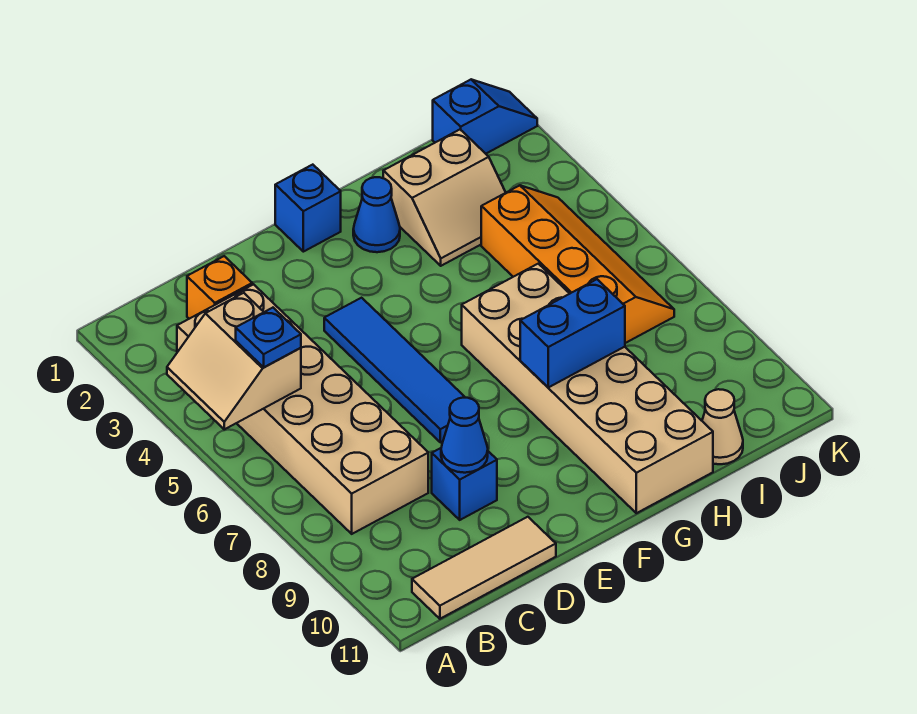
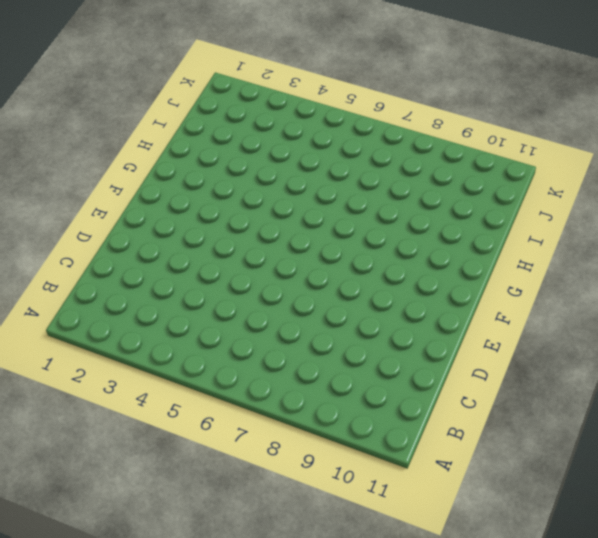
none -> tan brick B3:C8 level 1
none -> tan tile B11:D11 level 1
none -> orange brick C2 level 1

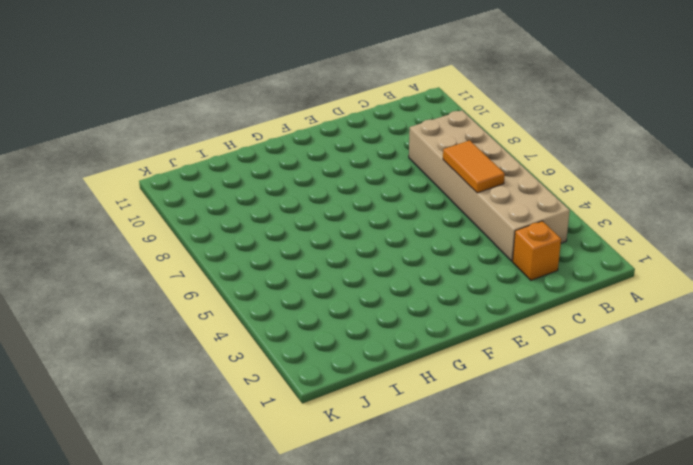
orange tile C5:C6 level 2 -> none
none -> tan tile B11:D11 level 1
none -> blue brick D9 level 1
none -> blue tile E4:E7 level 1

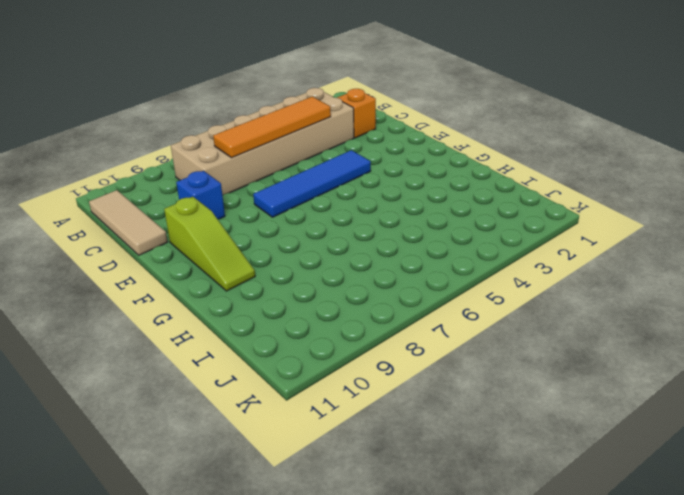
orange tile C4:C7 level 2 -> none
lime slope E10:G10 level 1 top E -> tan brick G6:H11 level 1
none -> blue brick F1 level 1
none -> blue cone G2 level 1
none -> tan slope H2:I3 level 1 top 2

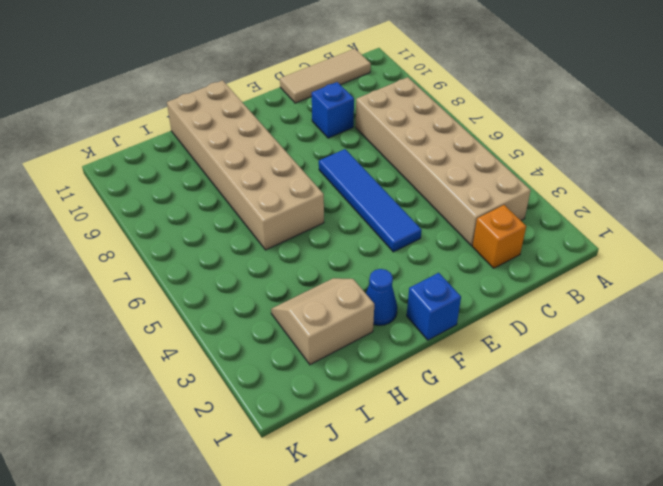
none -> orange slope I4:J7 level 1 top I
none -> tan cone I11 level 1
none -> blue slope J1:K1 level 1 top J

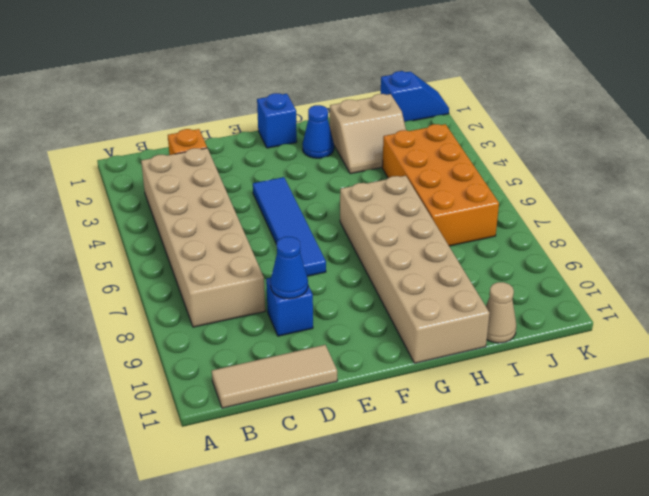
orange brick I4:J7 level 1 -> orange slope I4:J7 level 1 top I
none -> tan slope A4:B5 level 2 top B
none -> blue brick G8:H8 level 2
none -> blue plate B5 level 3

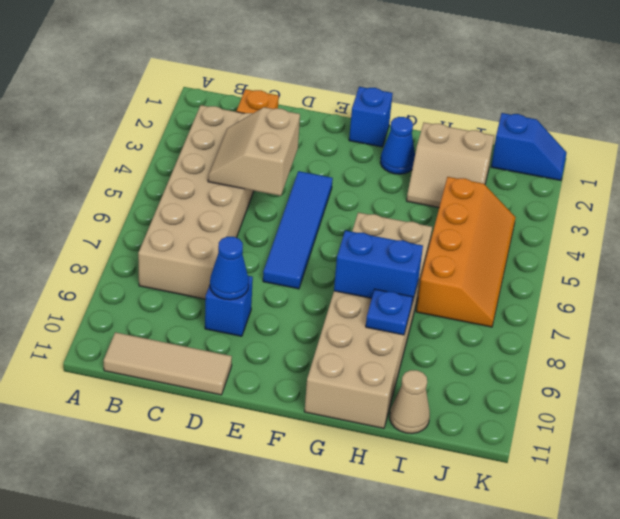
tan slope C4:D5 level 2 top D -> tan slope A4:B5 level 2 top B
blue plate H9 level 2 -> blue plate B5 level 3

